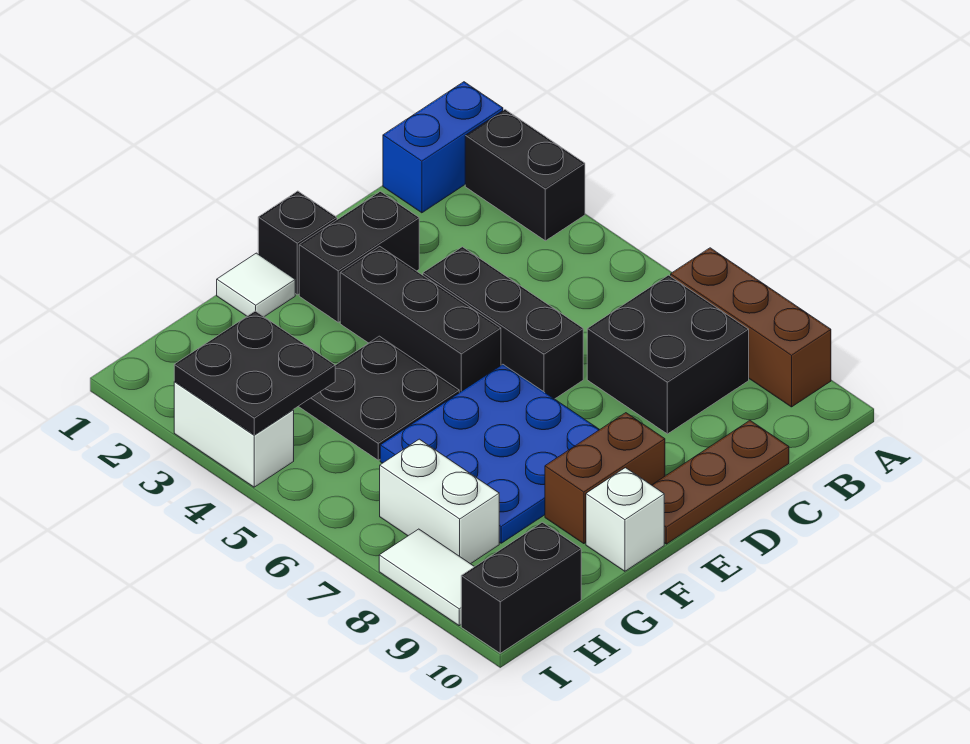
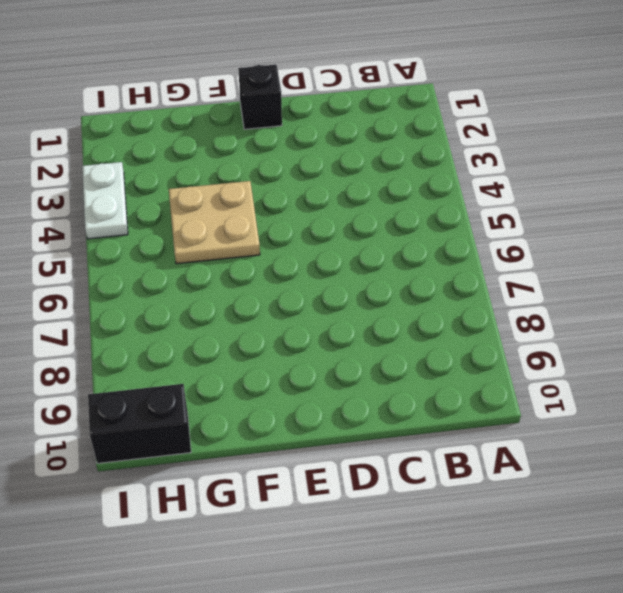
tan plate F4:G5 level 1 -> black plate F4:G5 level 1
white plate I3:I4 level 1 -> white brick I3:I4 level 1
none -> blue brick A1:B1 level 1
none -> black brick A2:A3 level 1
none -> brown brick A7:A9 level 1

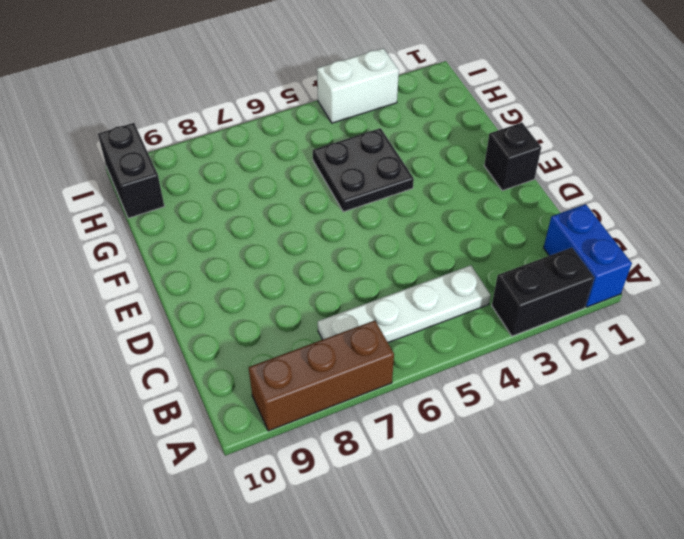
white plate B4:B7 level 1 -> black brick B7:C8 level 1
none -> brown plate C10:E10 level 1
none -> black brick D2:E2 level 1
none -> black brick D4:D6 level 1

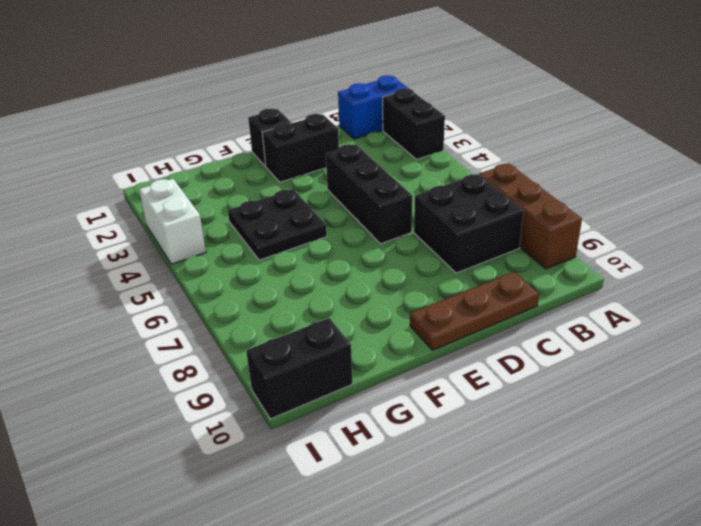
none -> black brick E3:E5 level 1
none -> blue plate E6:G8 level 1
none -> brown brick E9:F9 level 1

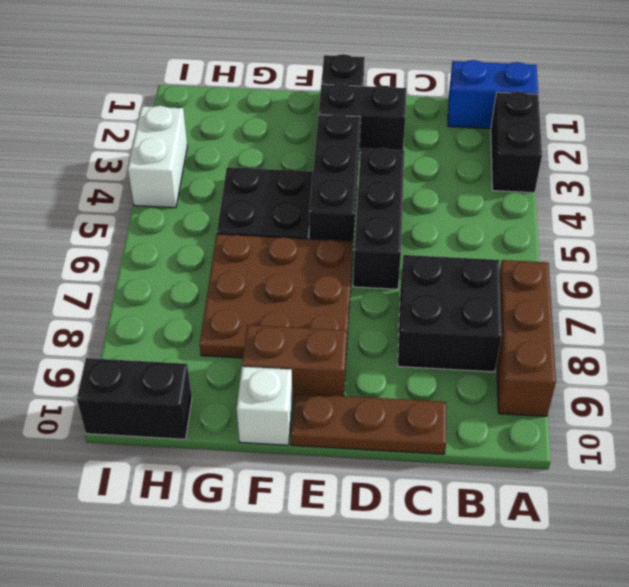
brown plate E6:G8 level 1 -> blue plate E6:G8 level 1
none -> white tile F1 level 1
none -> white brick H7:H8 level 1
none -> white tile I8:I9 level 1

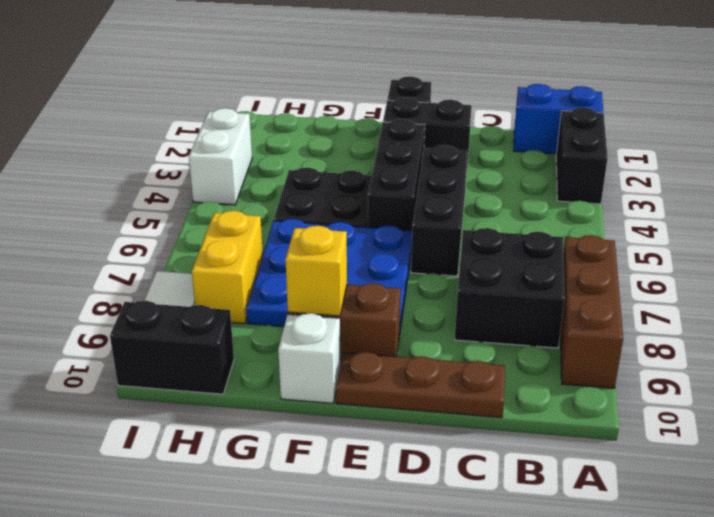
yellow brick F9 level 2 -> none
yellow brick H7:H8 level 1 -> white brick H7:H8 level 1
none -> white tile F1 level 1
none -> black plate H3:I4 level 2

